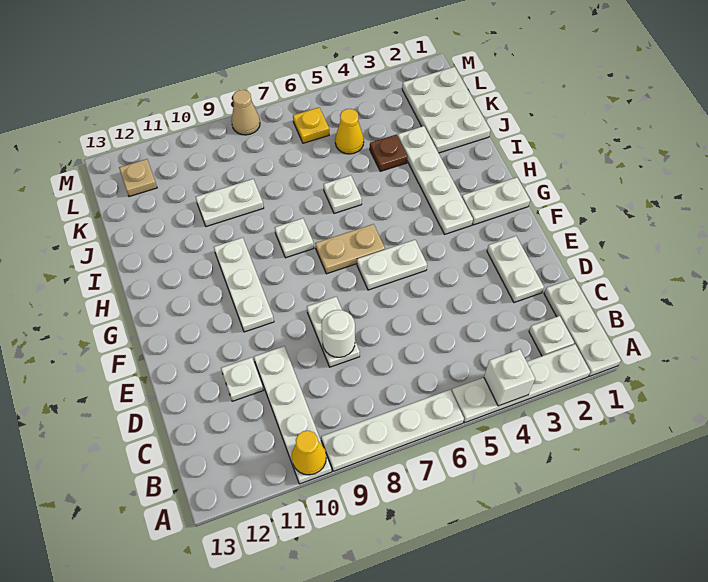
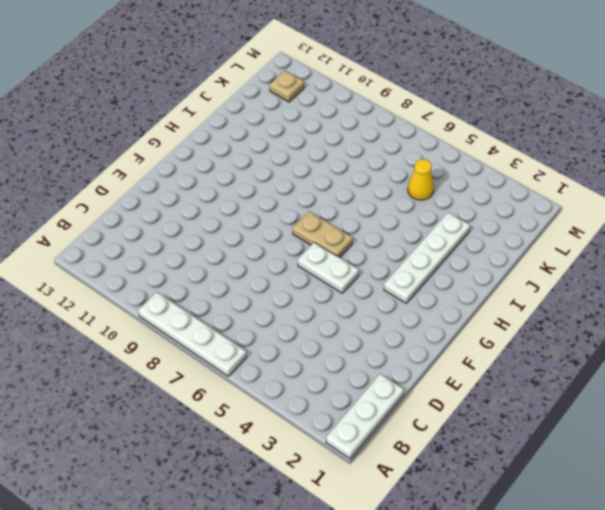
none -> white plate A2:A5 level 1
none -> white plate A10:D10 level 1
none -> white plate B2 level 1

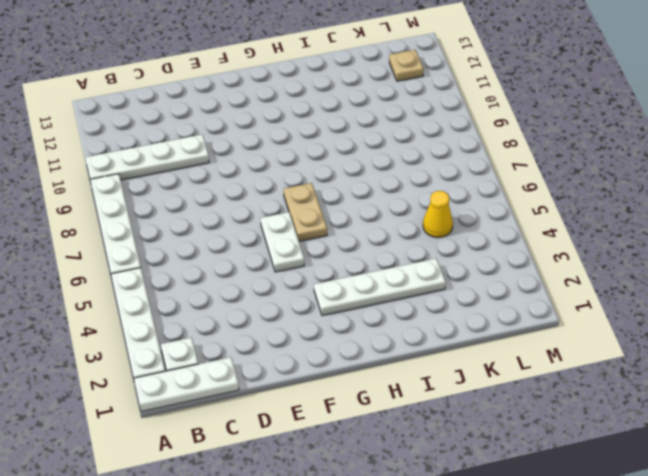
none -> white plate D2:E2 level 1
none -> white plate D8:E8 level 1
none -> white plate D11 level 1

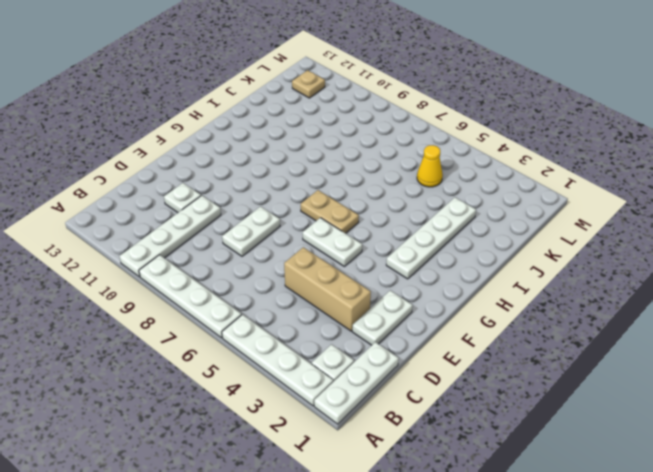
tan brick D3:D5 level 1 -> none
none -> white plate F10:H10 level 1
none -> white plate G1:G2 level 1
none -> white plate H8 level 1

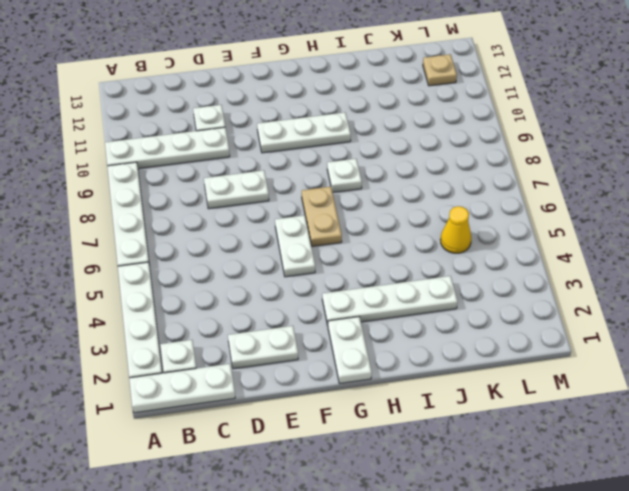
none -> white plate I6 level 1
none -> white plate J1:L2 level 1
none -> brown plate J4 level 1

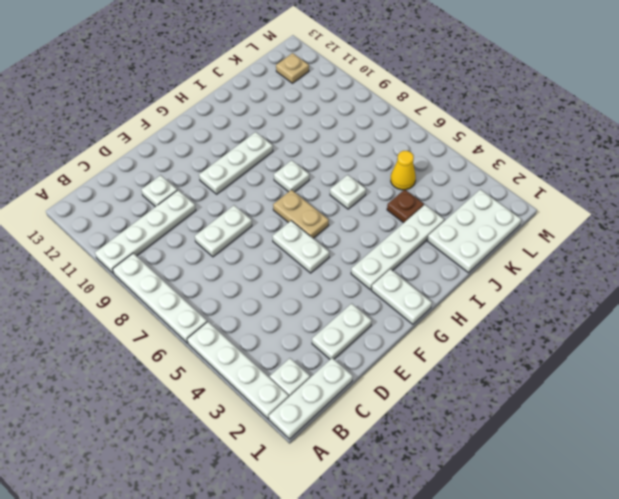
none -> white plate J9:J10 level 1
none -> yellow plate L6 level 1
none -> tan cone M8 level 1

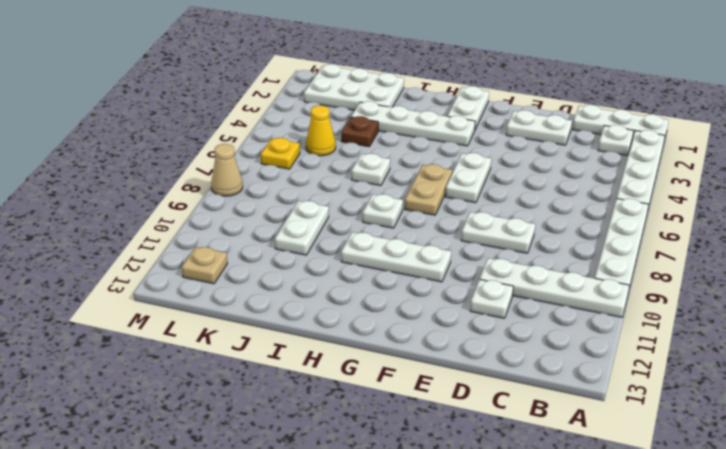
none -> white brick A4 level 2
none -> yellow cone A10 level 2
none -> white round brick D8 level 2

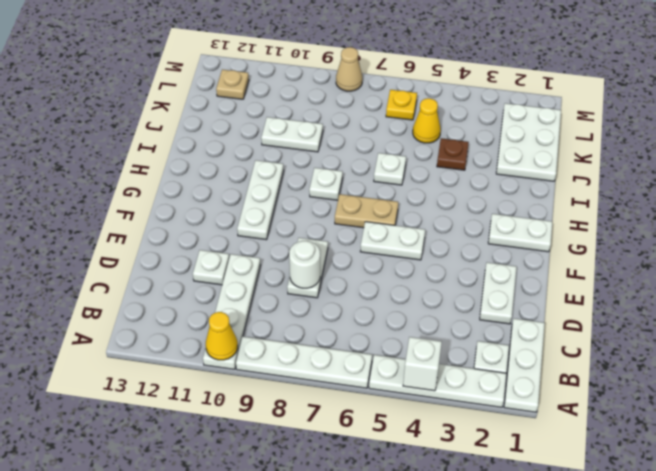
none -> white plate G3:J3 level 1

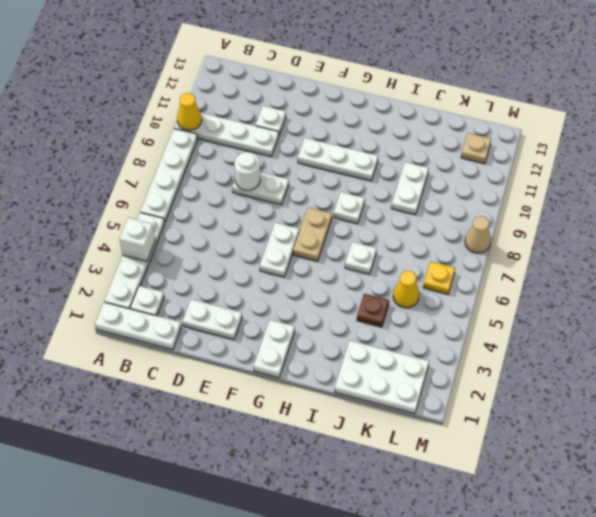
none -> white plate G3:J3 level 1

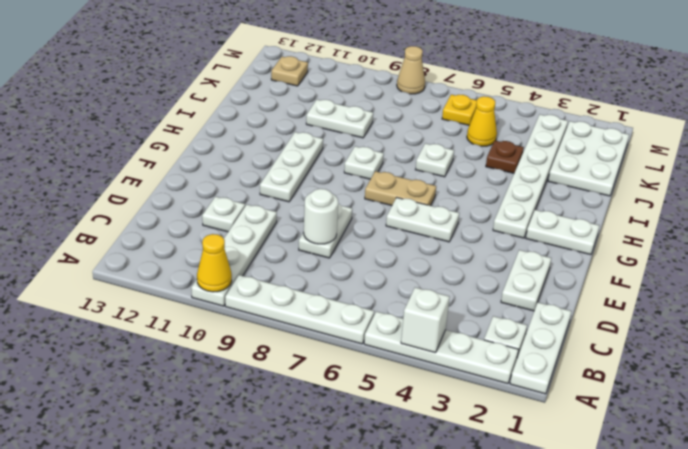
white plate G3:L3 level 1 -> white plate G3:J3 level 1

